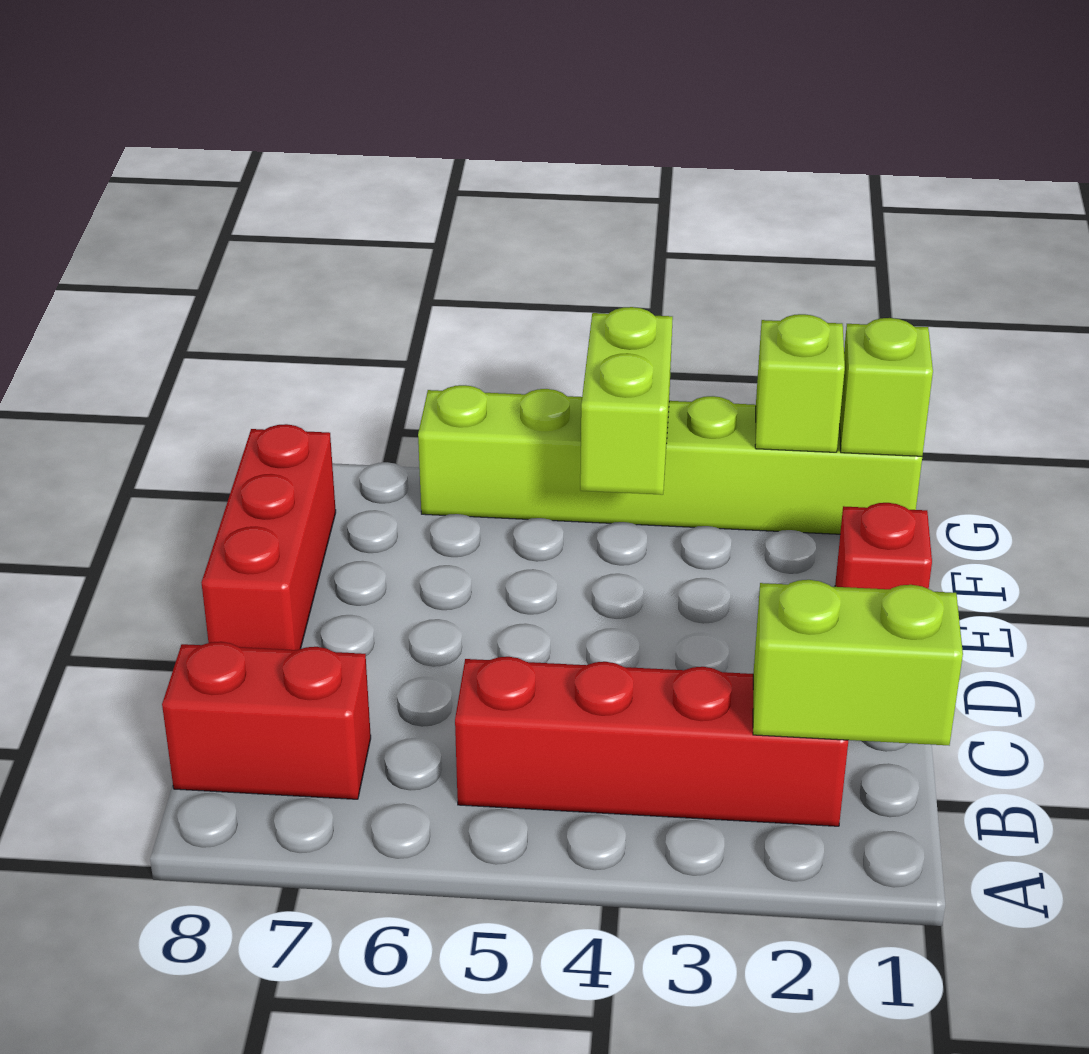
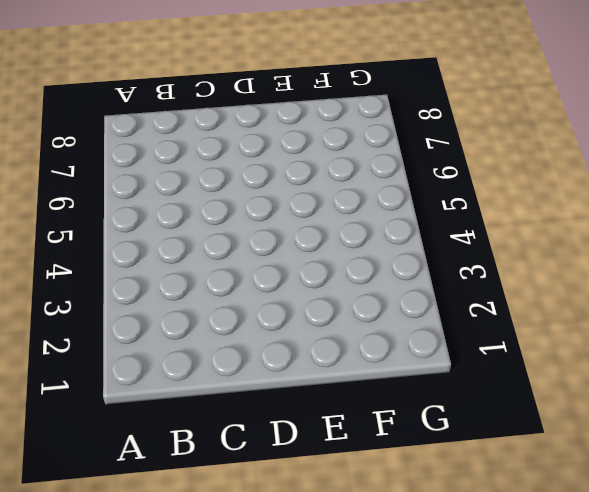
none -> red brick B2:B5 level 1
none -> red brick B7:B8 level 1

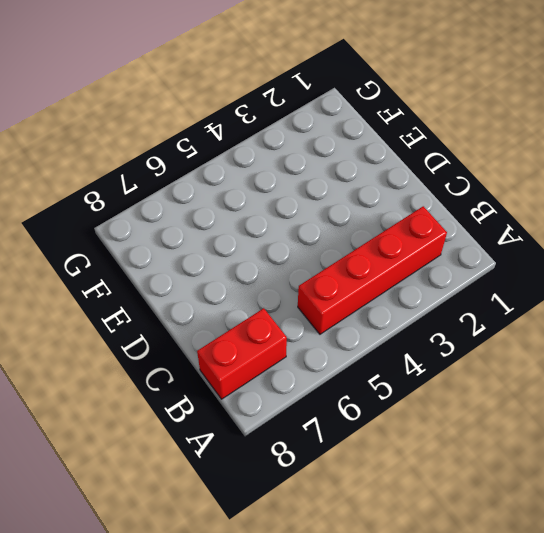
none -> red brick D8:F8 level 1
none -> red brick E1 level 1

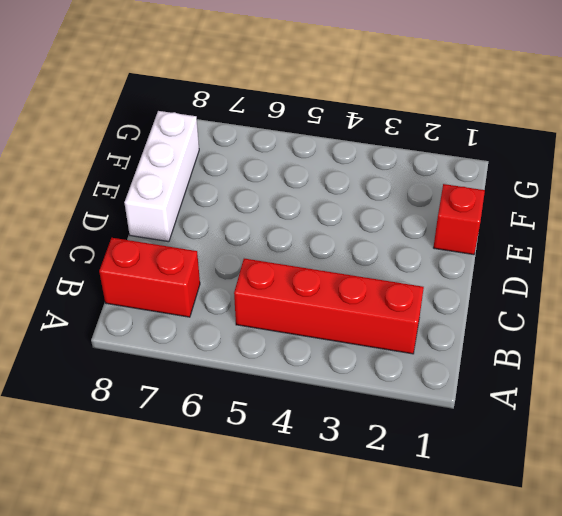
white brick D8:F8 level 1 -> red brick D8:F8 level 1
none -> lime brick G1:G6 level 1
none -> lime brick B1:B2 level 2

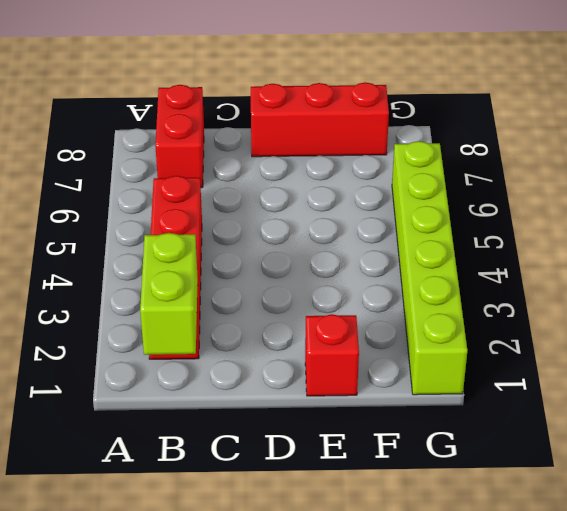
none -> lime brick F4:G4 level 2
none -> lime brick G1 level 2

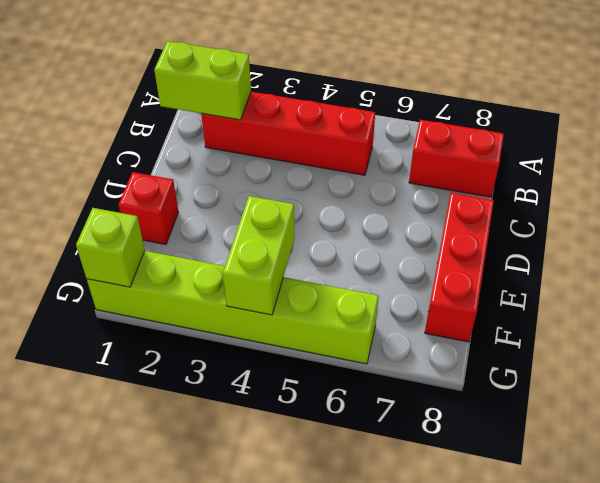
none -> lime brick G2 level 2

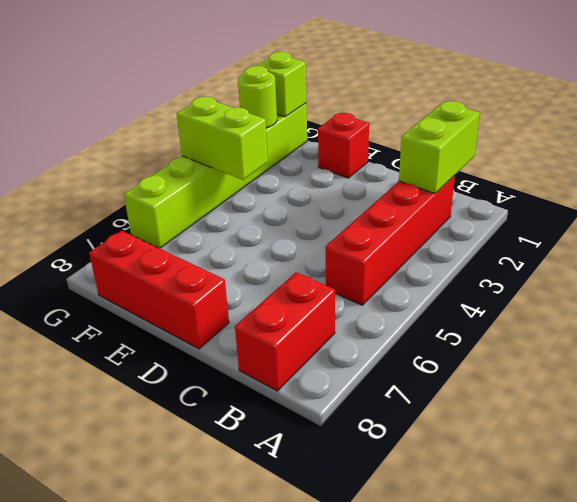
lime round brick G2 level 2 -> lime brick G2 level 2

